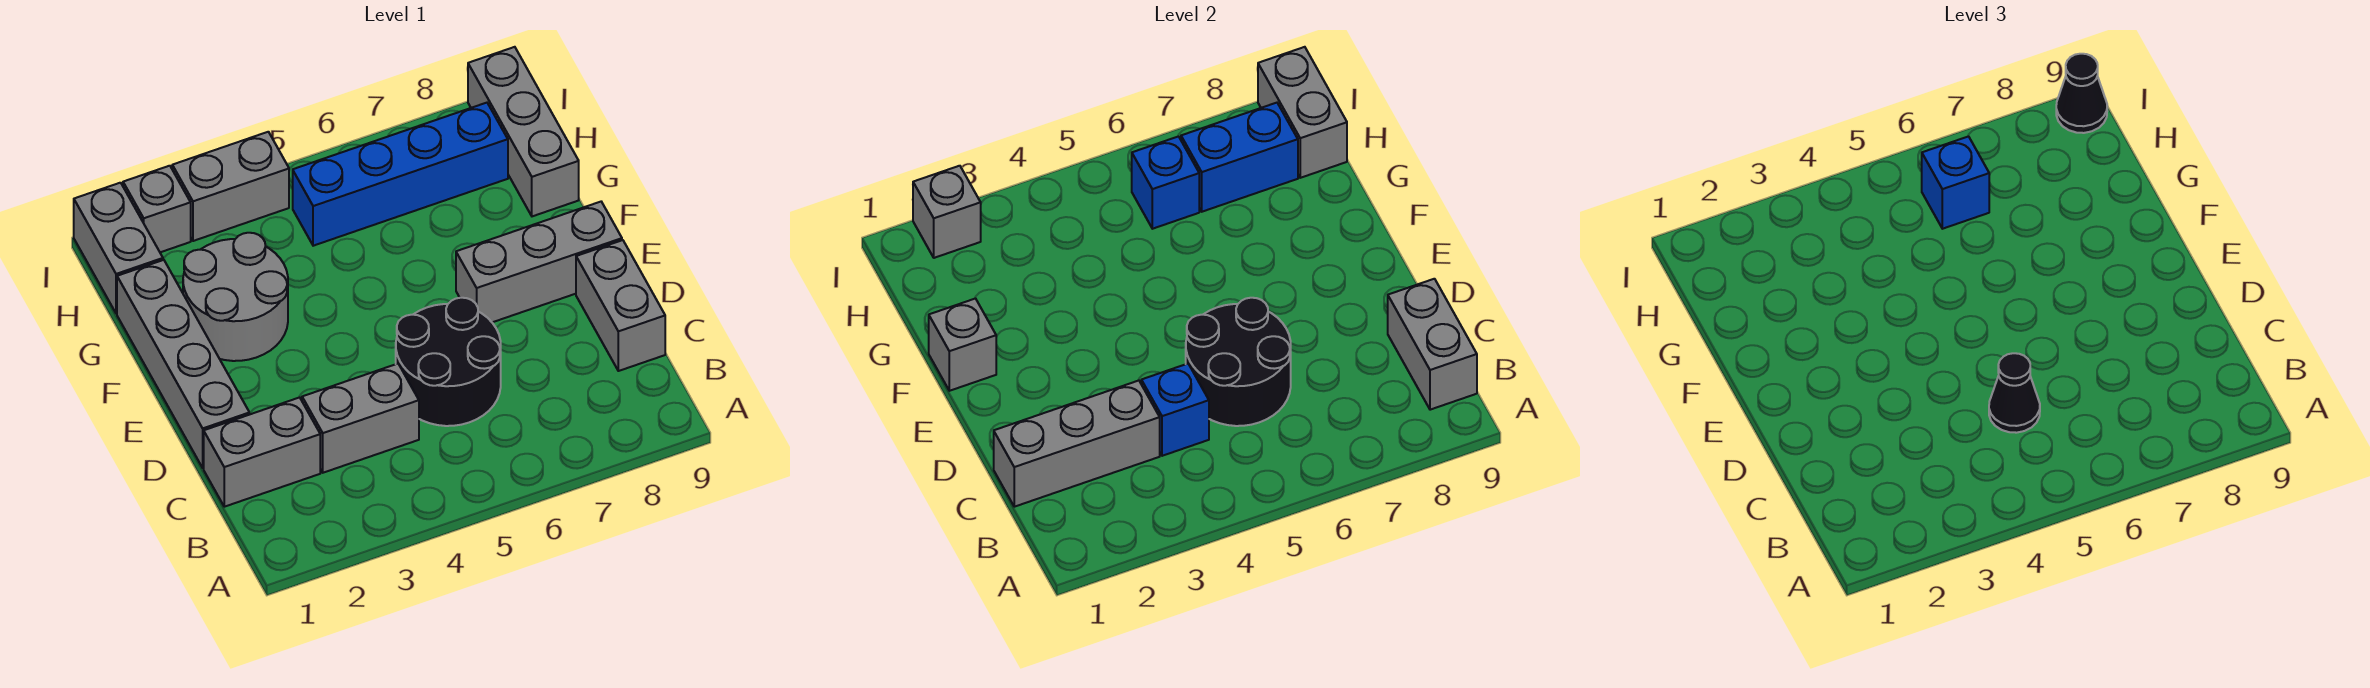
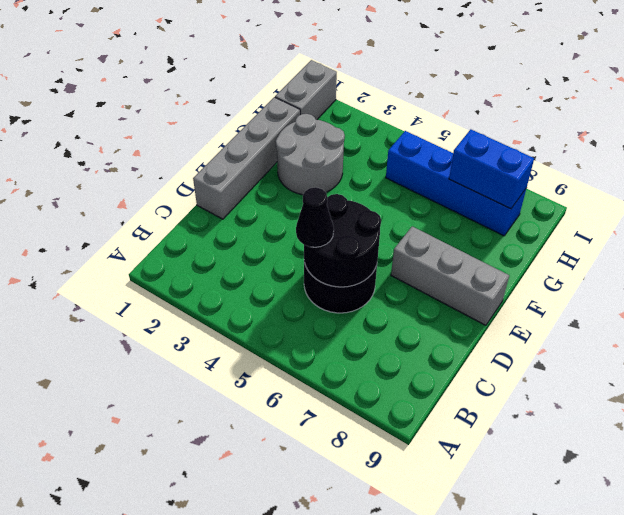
none -> grey brick C1:C2 level 1
none -> grey brick C3:C4 level 1
none -> grey brick C9:D9 level 1

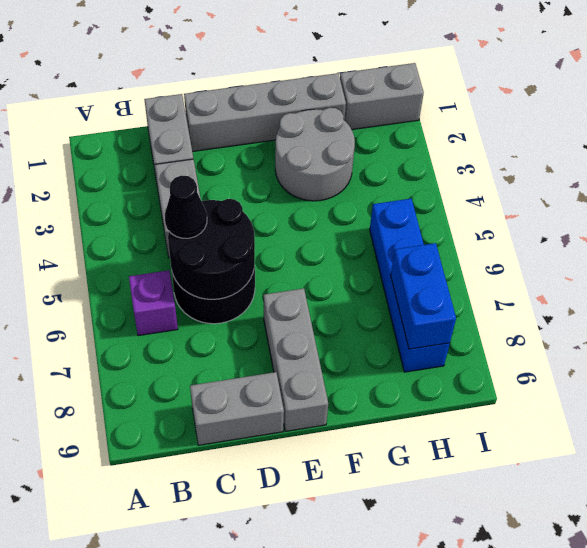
purple brick B6 level 1 -> none
none -> grey brick G9:I9 level 1
none -> grey brick I2 level 1
none -> grey brick I3:I4 level 1

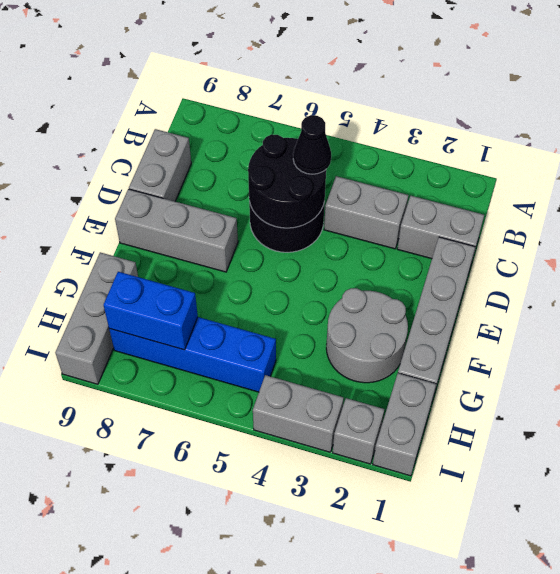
none -> grey brick B9:C9 level 2
none -> grey brick C1:C3 level 2
none -> blue brick C4 level 2

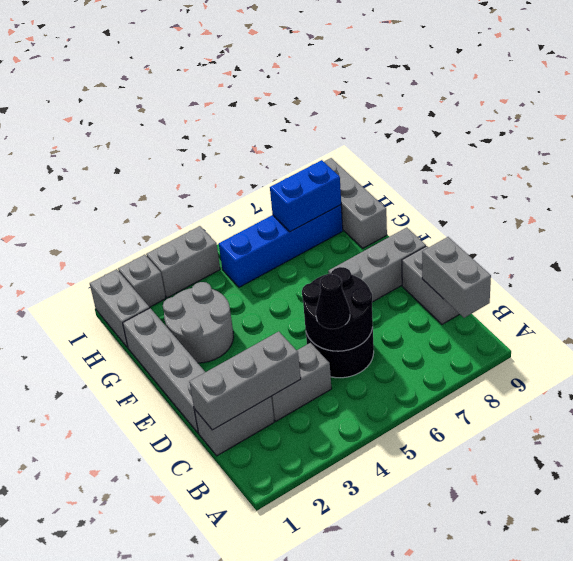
none -> blue brick C4 level 2
none -> grey brick F1 level 2
none -> blue brick H6 level 2

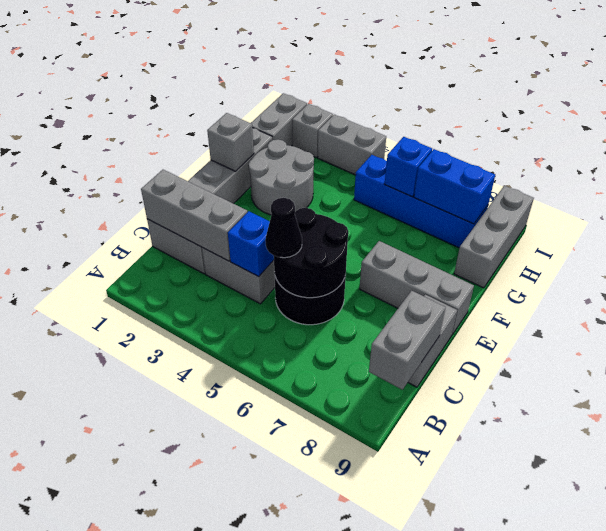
none -> grey brick H9:I9 level 2
none -> grey brick I2 level 2
none -> blue brick H6 level 3

